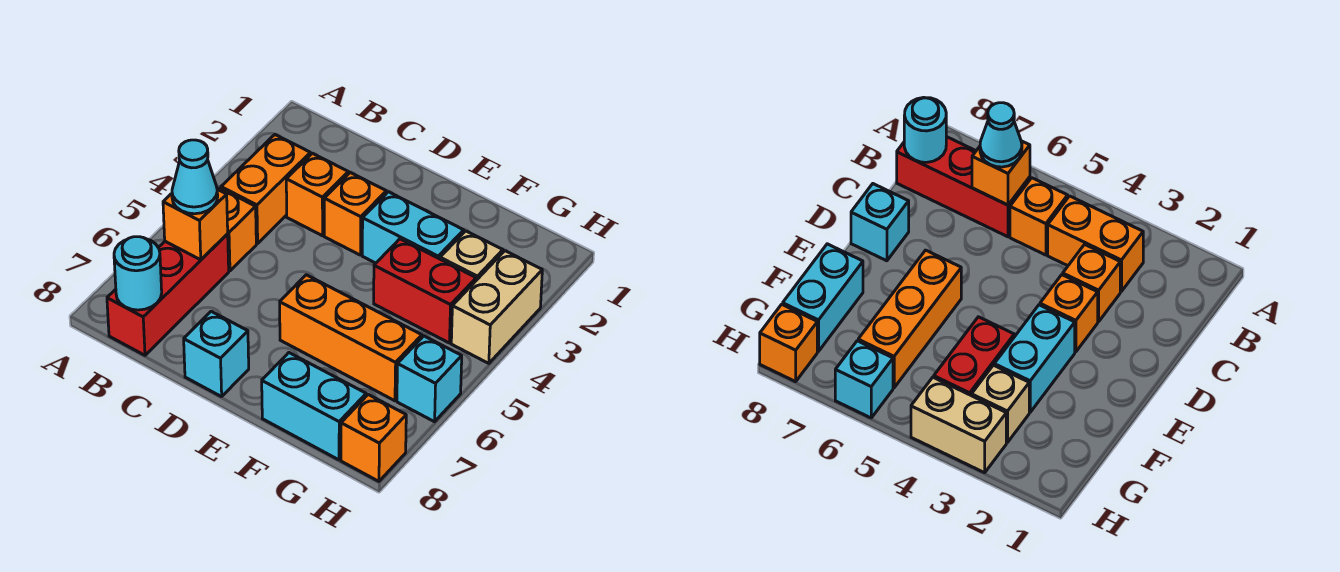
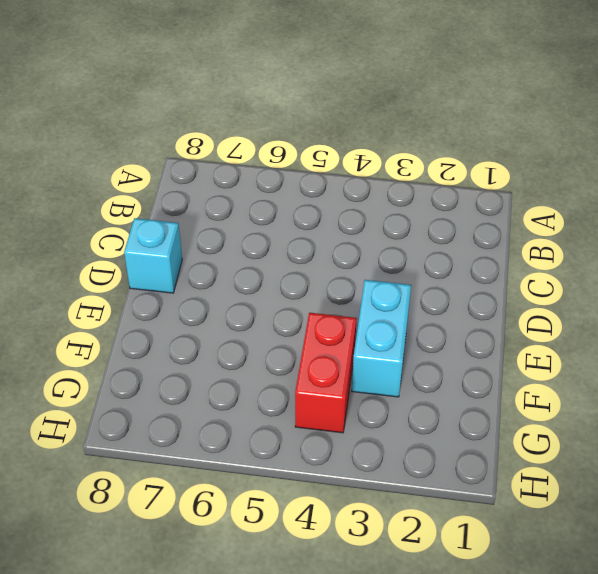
none -> orange brick B3:B4 level 1
none -> orange brick B5 level 1
none -> red brick B6:B8 level 1

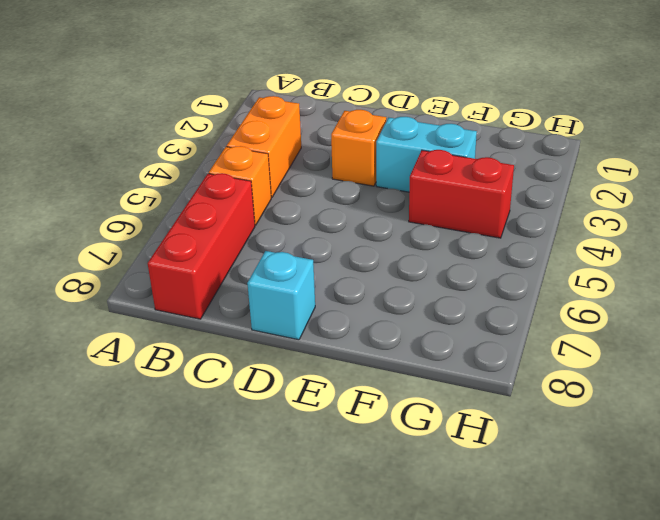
none -> orange brick C3 level 1
none -> orange brick E6:G6 level 1
none -> cyan brick F8:G8 level 1

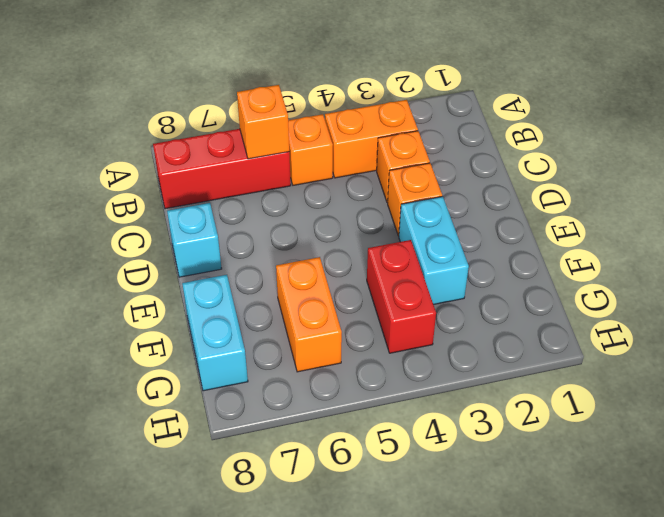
orange brick F6:G6 level 1 -> orange brick E6:G6 level 1
none -> tan brick G3 level 1
none -> tan brick H3:H4 level 1
none -> cyan brick H6 level 1

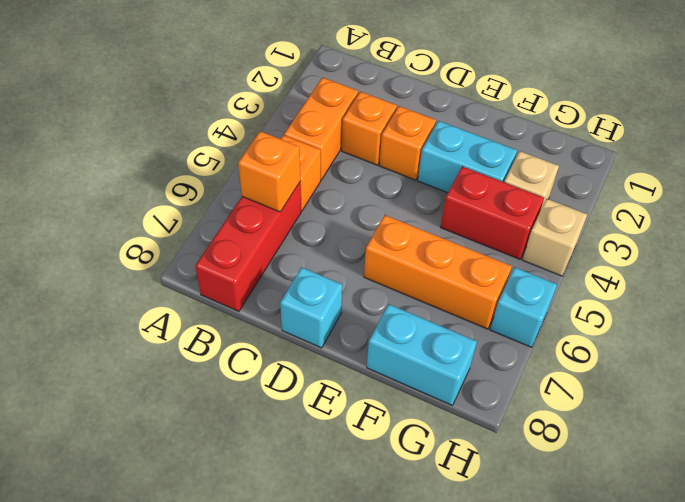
tan brick H4 level 1 -> tan brick H3:H4 level 1
none -> orange brick H8 level 1
none -> cyan round brick B8 level 2
none -> cyan cone B6 level 3

